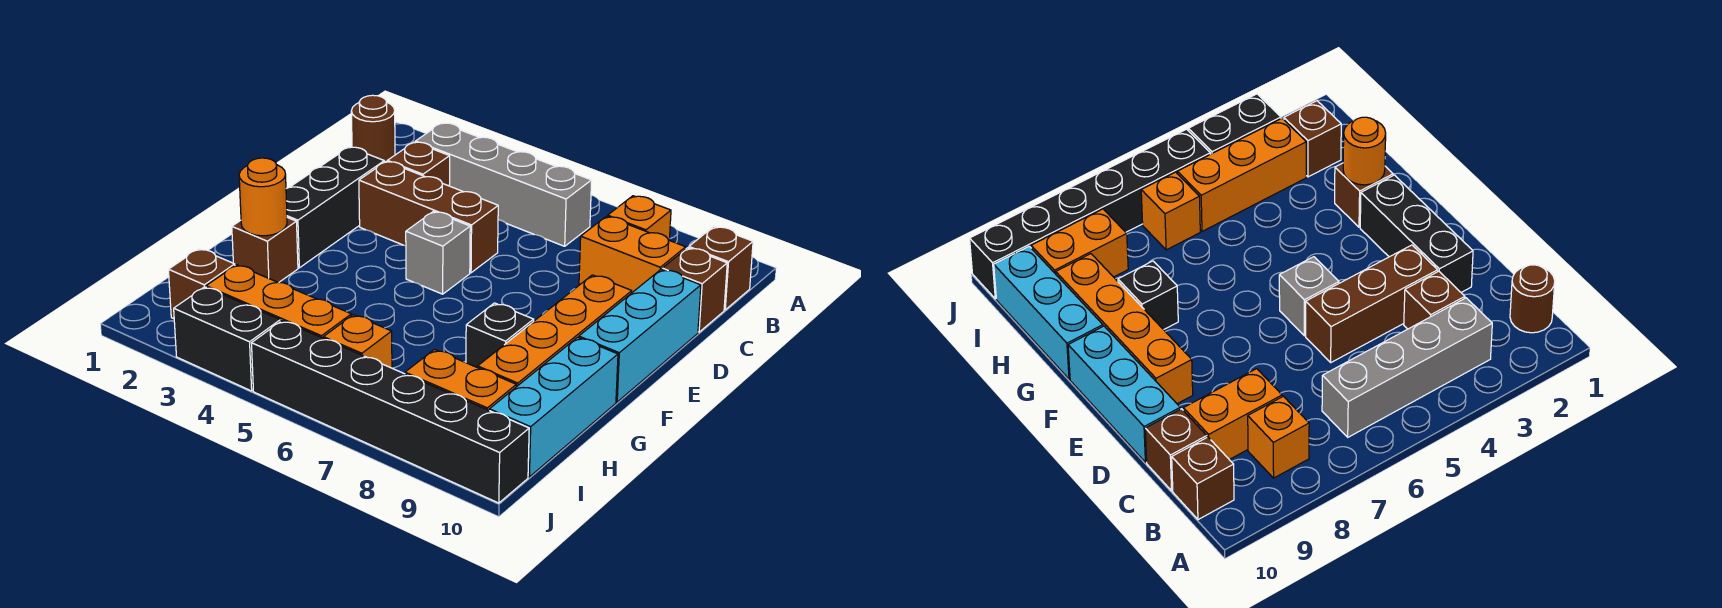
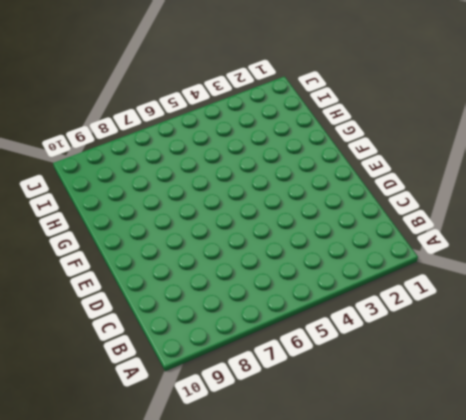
none -> brown round brick B1 level 1
none -> grey brick B3:B6 level 1
none -> orange brick B8 level 1

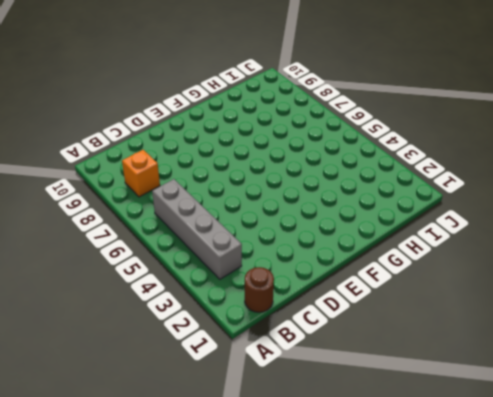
none -> brown brick B10 level 1
none -> brown brick C3 level 1
none -> orange brick C8:C9 level 1

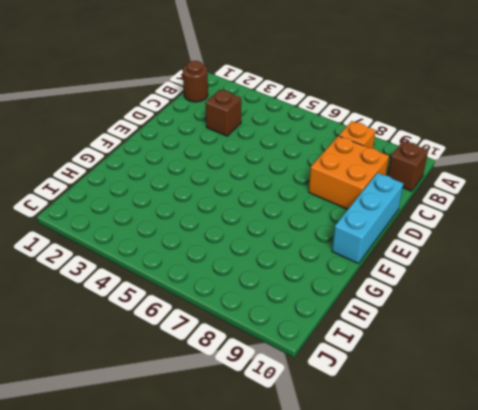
orange brick C8:D9 level 1 -> orange brick C8:C9 level 1
none -> grey brick B3:B6 level 1
none -> brown brick C10 level 1
none -> black brick D2:F2 level 1

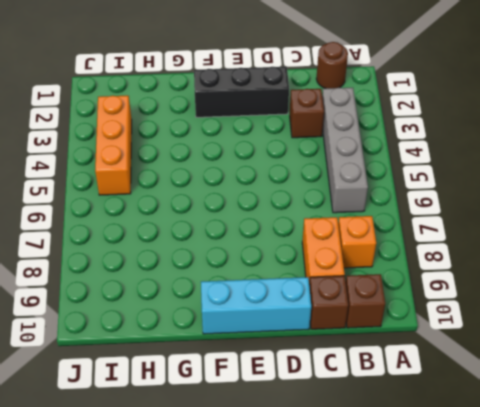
none -> brown brick D3:D5 level 1
none -> grey brick E5 level 1
none -> orange brick E9:H9 level 1

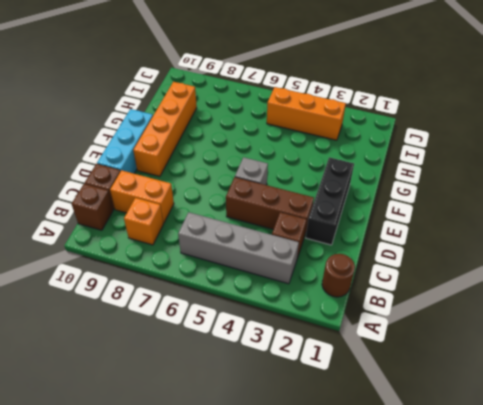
none -> brown brick G2 level 1
none -> black brick G8 level 1
none -> cyan brick G10:I10 level 1

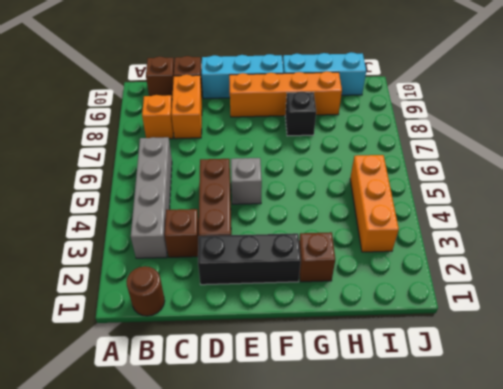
none -> brown brick I2 level 1
none -> orange brick I6 level 1
none -> orange brick I8:I9 level 1

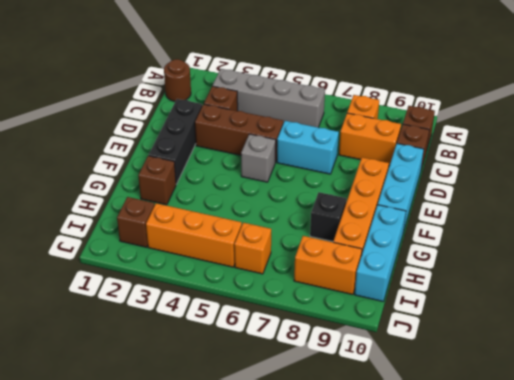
cyan brick D6:D7 level 1 -> none
none -> black brick J3:J4 level 1
none -> black brick J5:J10 level 1
none -> orange round brick G2 level 2

